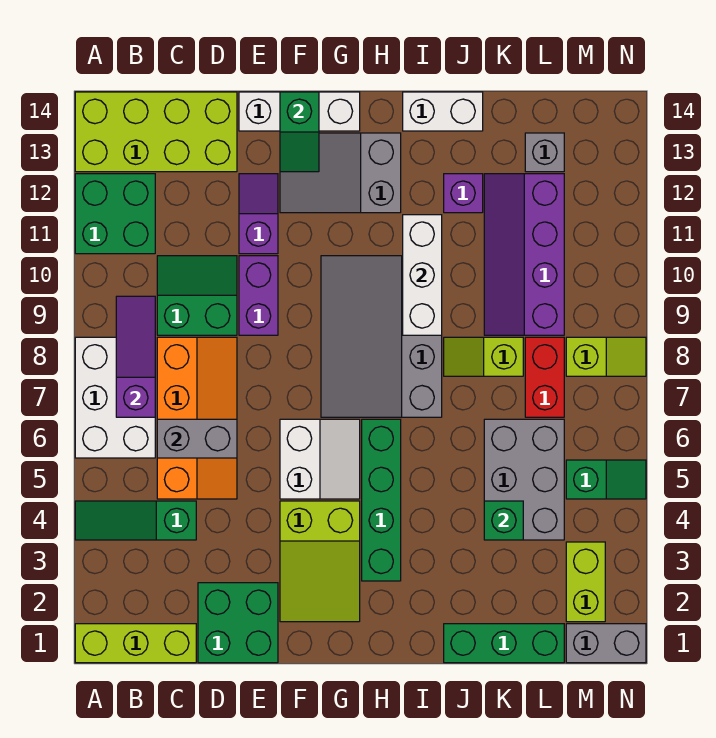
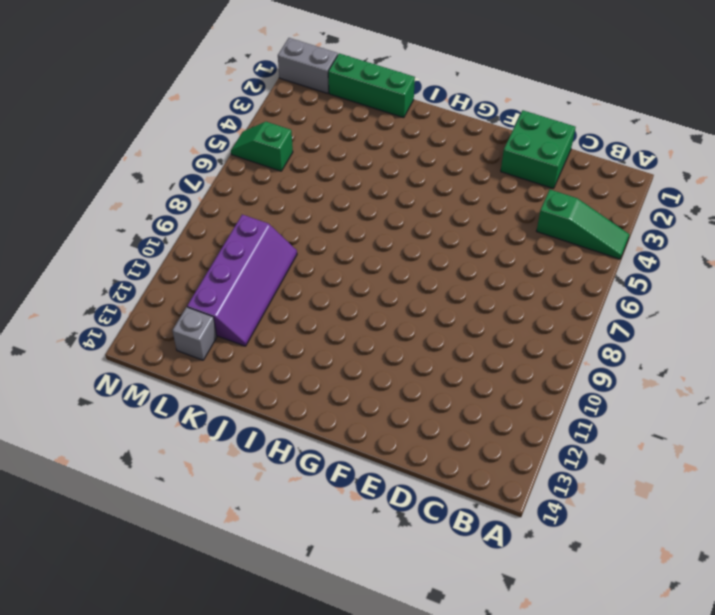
none -> lime brick A1:C1 level 1
none -> white brick A6:B8 level 1
none -> green brick A11:B12 level 1
none -> lime brick A13:D14 level 1

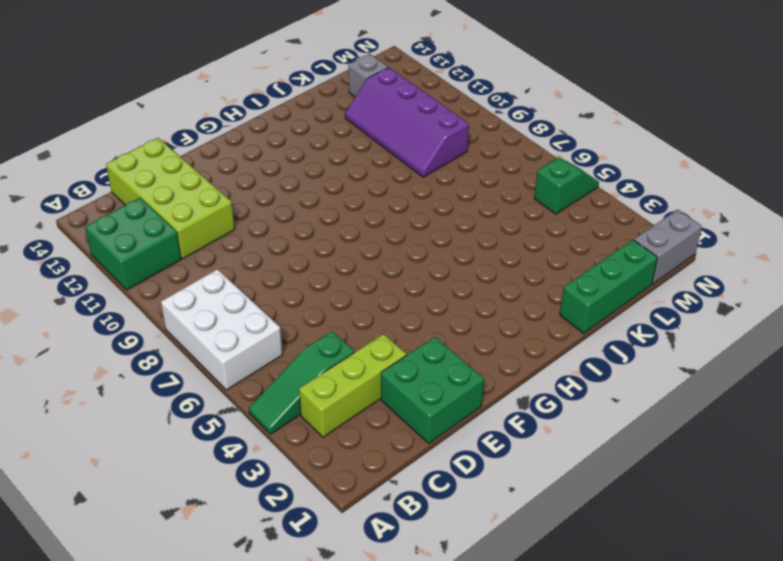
lime brick B3:D3 level 1 -> lime brick A1:C1 level 1
lime brick C11:D14 level 1 -> lime brick A13:D14 level 1
none -> orange slope C5:D8 level 1 top C
none -> green slope C9:D10 level 1 top 9
none -> purple brick E9:E10 level 1
none -> purple slope E11:E12 level 1 top 11

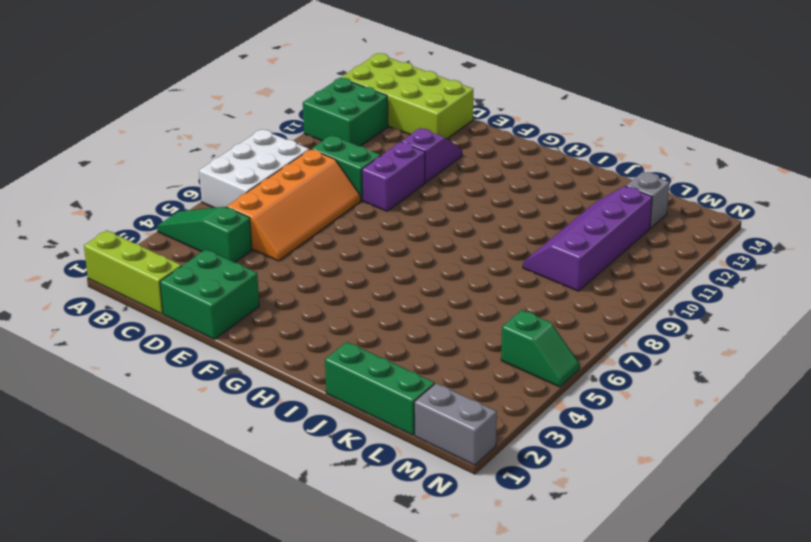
none -> white brick E14:G14 level 1
none -> lime slope F2:G4 level 1 top 4
none -> white slope F5:G6 level 1 top F
none -> grey slope F12:H13 level 1 top H

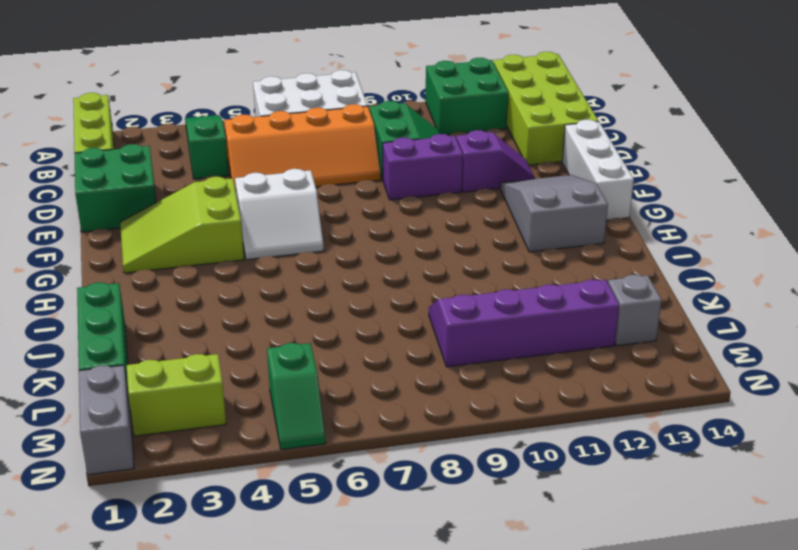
none -> grey slope G7:I10 level 1 top I
none -> green brick H3:H6 level 1
none -> white brick I14:J14 level 1
none -> lime slope J8:K8 level 1 top K

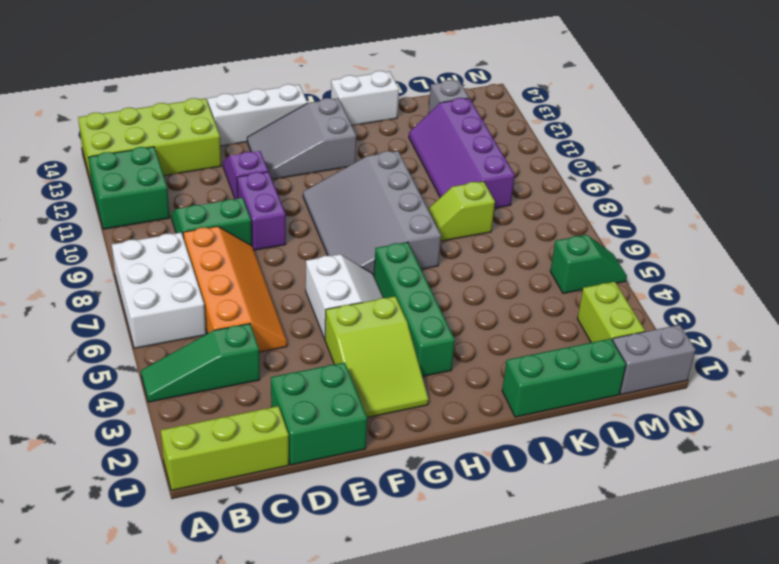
none -> purple brick J12 level 1
none -> grey brick K4:L6 level 1
none -> red brick L7:L8 level 1
none -> lime slope M8:N8 level 1 top M

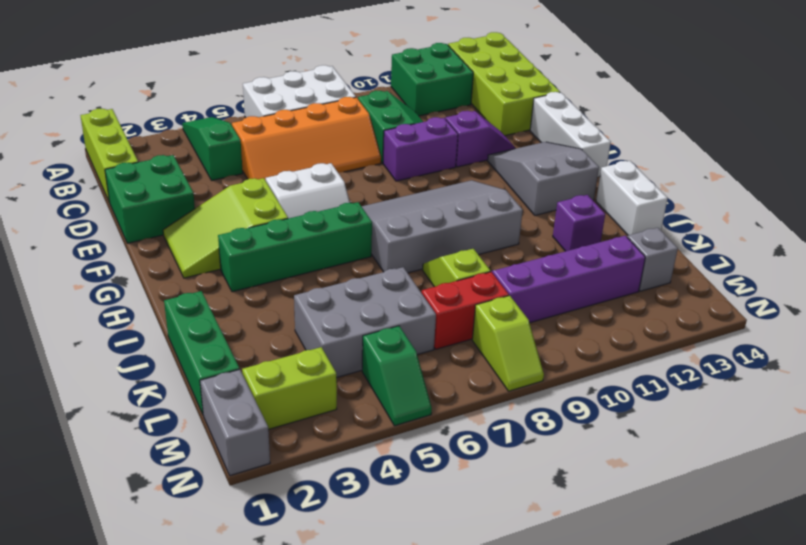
none -> purple slope B7:B9 level 2 top 7
none -> grey brick C6:D6 level 2
none -> green slope F13:F14 level 2 top 14
none -> white brick I9:I11 level 2

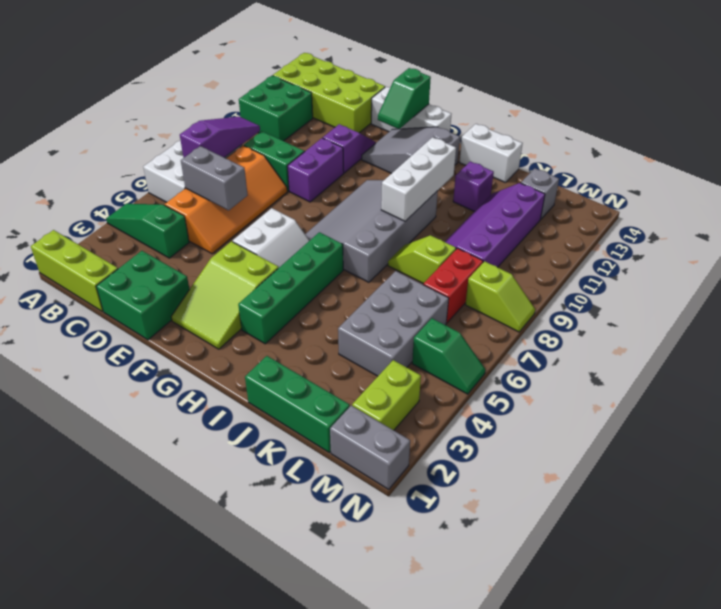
none -> green brick K4 level 2

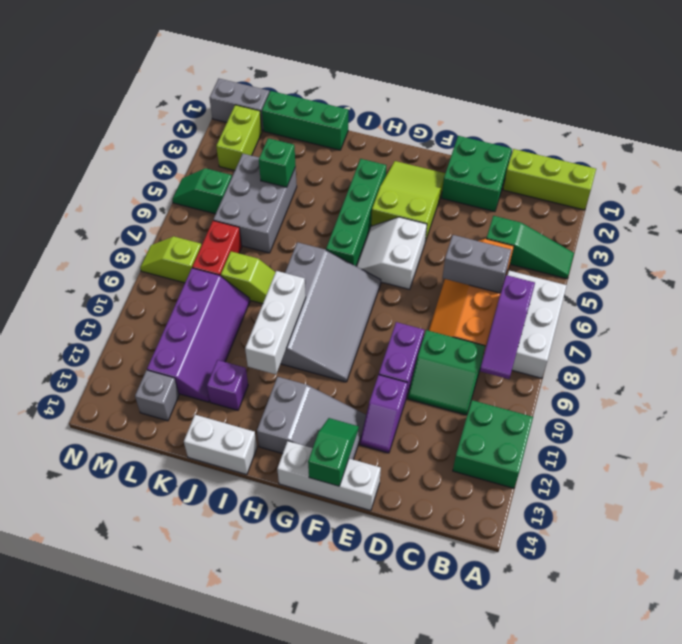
none -> lime brick A13:D14 level 1

